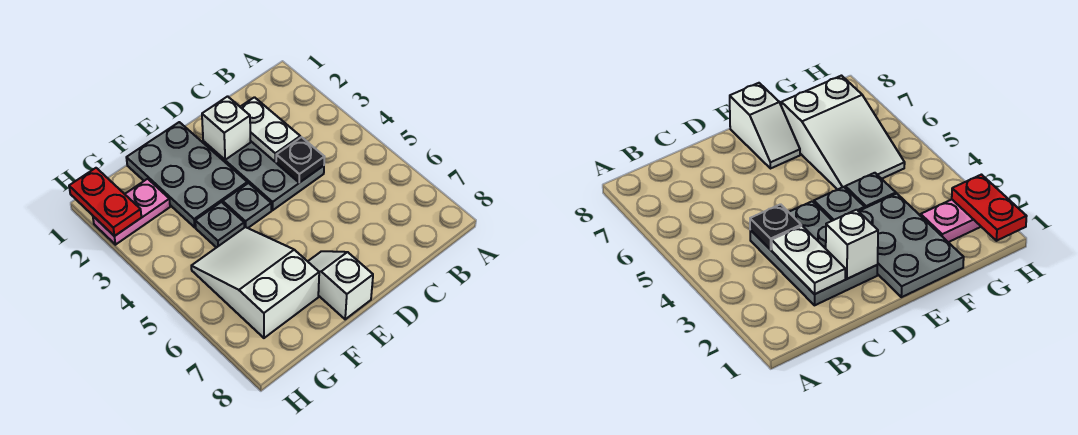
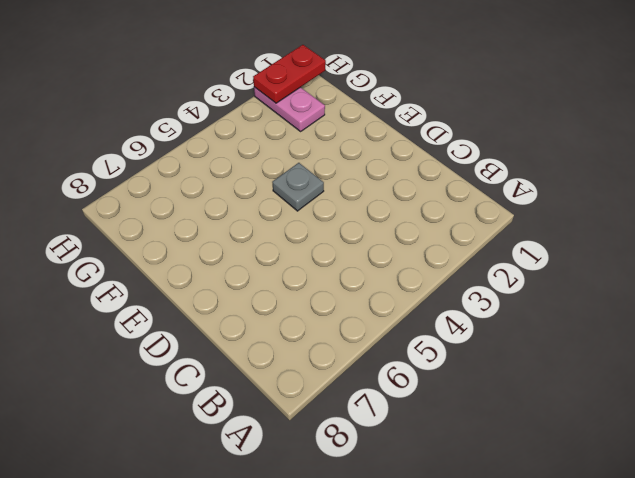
none -> grey plate C2:D4 level 1
none -> grey plate E1:F3 level 1

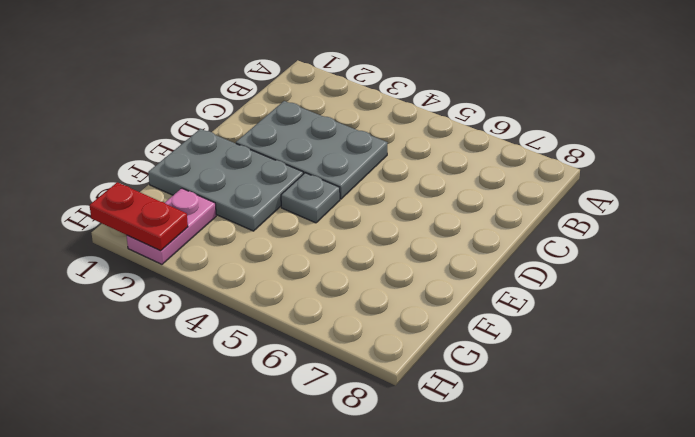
none -> white slope E7:E8 level 1 top 8
none -> grey plate F4 level 1

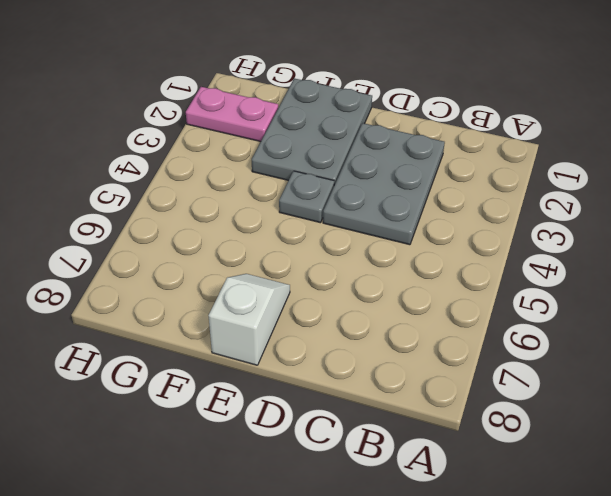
none -> grey plate F4 level 1
none -> white slope F5:G7 level 1 top 7

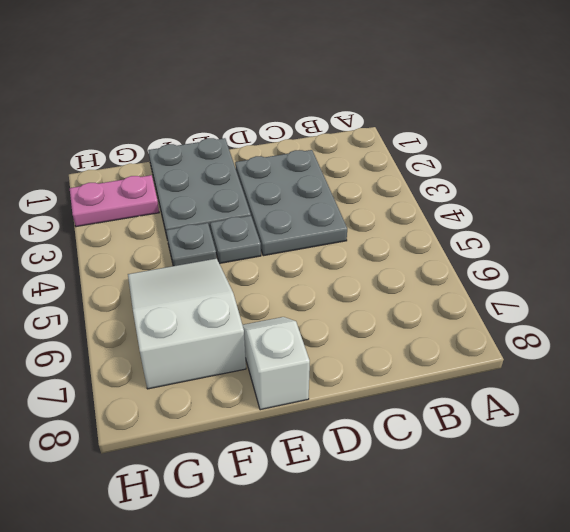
none -> white plate C2:C3 level 2
none -> black plate C4 level 2

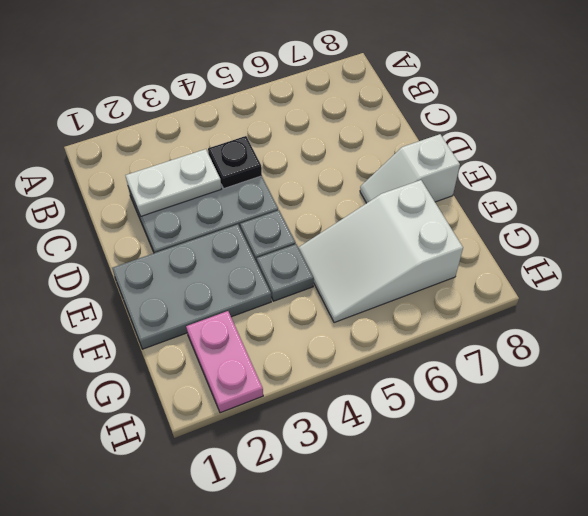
none -> white brick D2 level 2
none -> red plate H1:H2 level 2

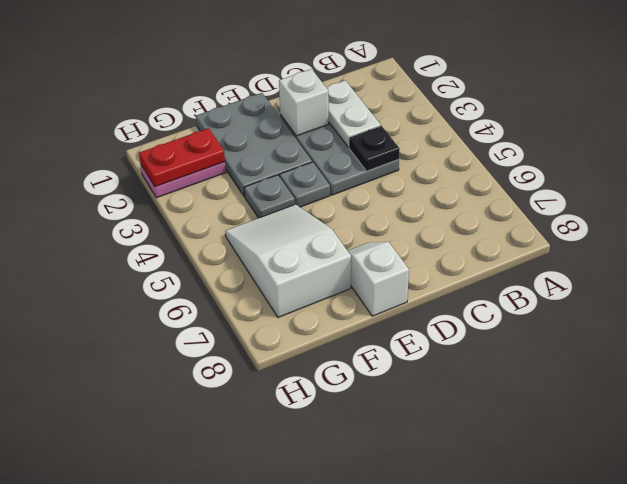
red plate G2:H2 level 2 -> red plate H1:H2 level 2

